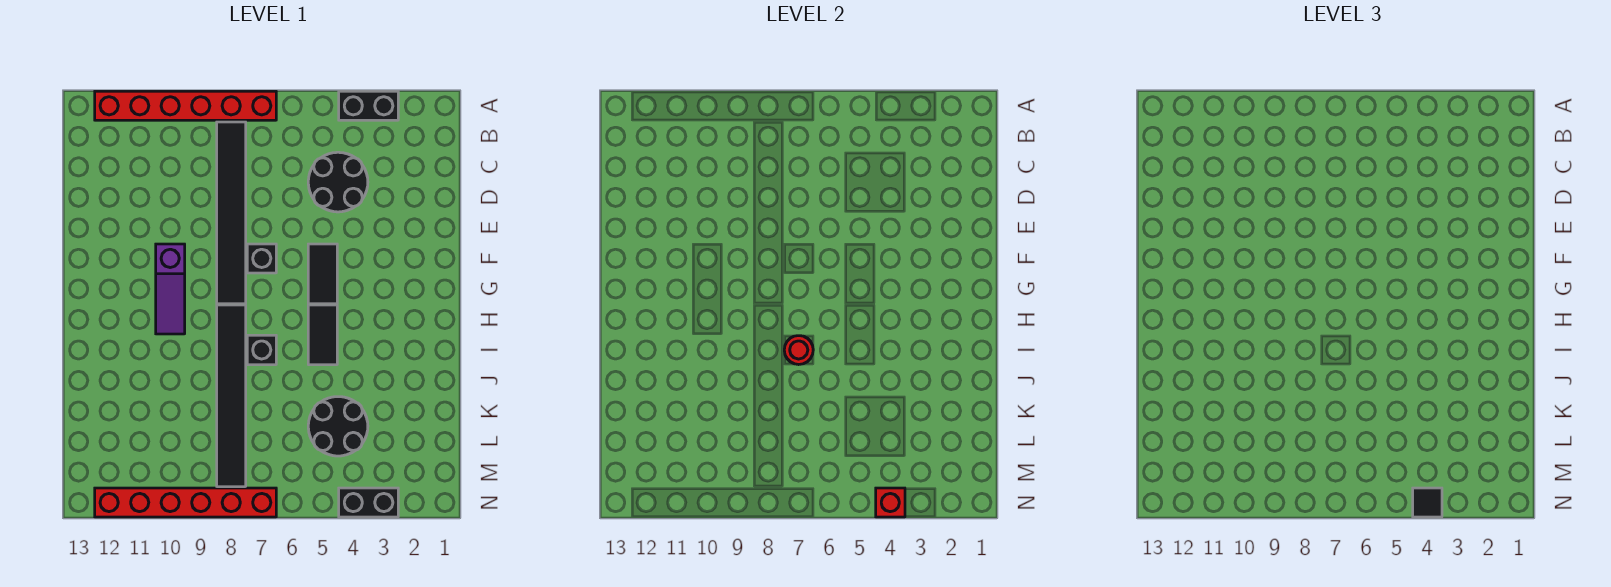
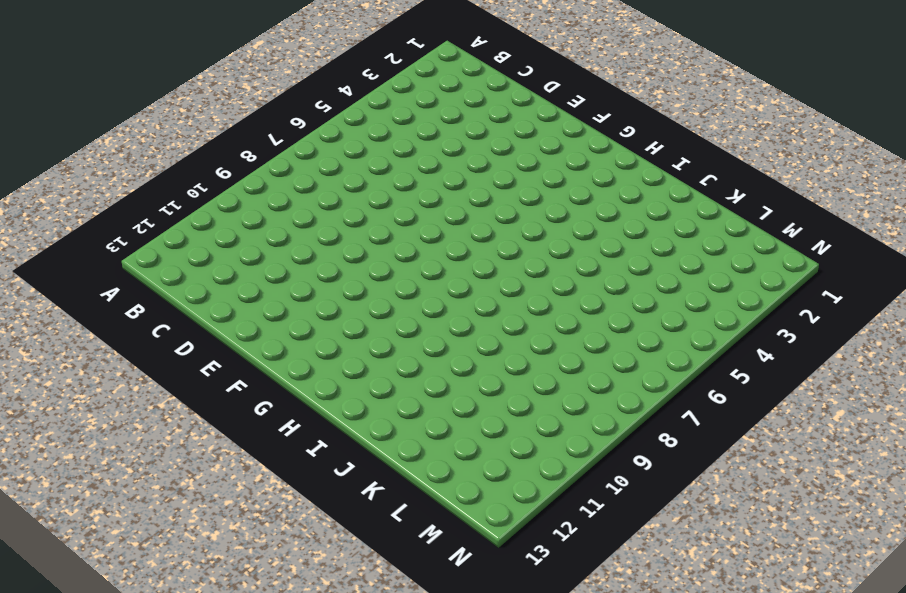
none -> black brick A3:A4 level 1
none -> red brick A7:A12 level 1
none -> black tile B8:G8 level 1

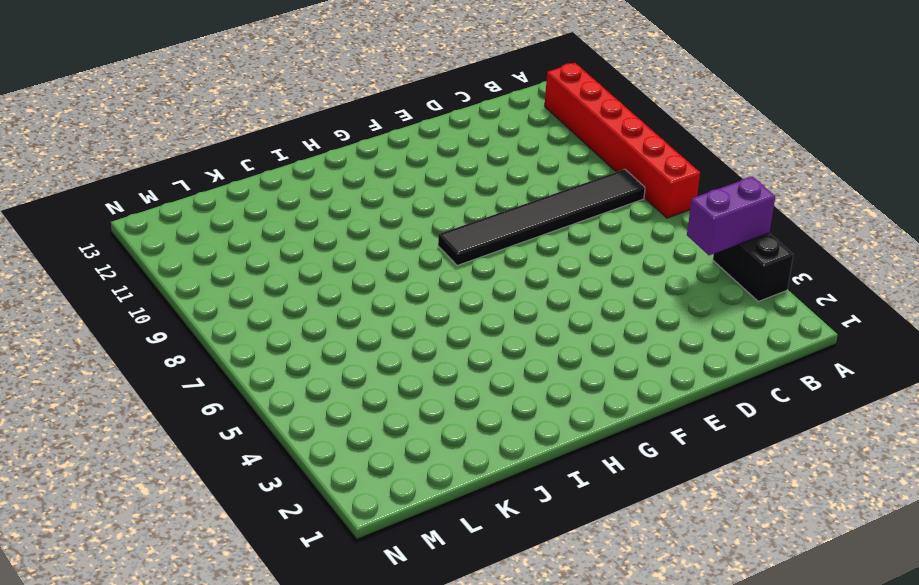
purple brick A4:B4 level 2 -> none
none -> black round brick C4:D5 level 1
none -> black tile F5:G5 level 1
none -> black brick F7 level 1

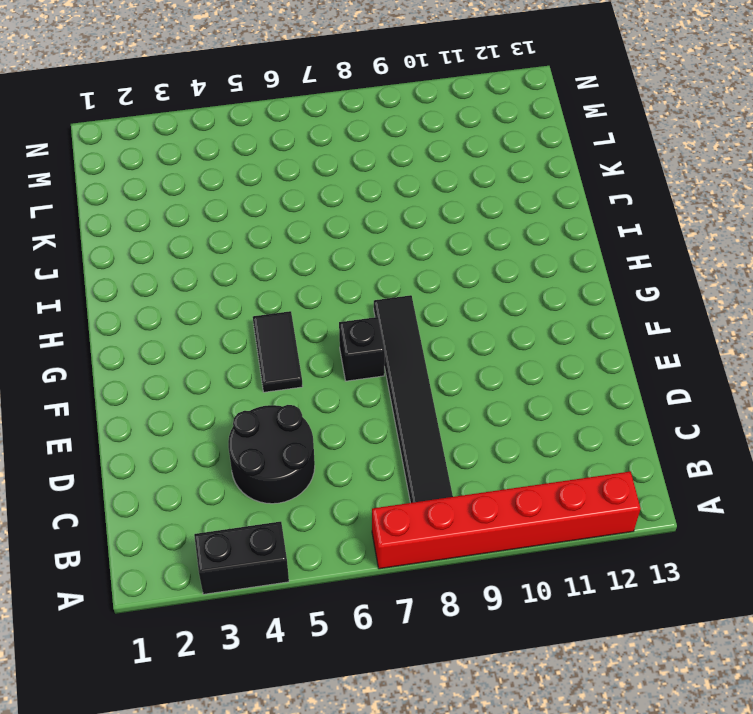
none -> purple slope F10:H10 level 1 top F
none -> black tile H5:I5 level 1
none -> black tile H8:M8 level 1

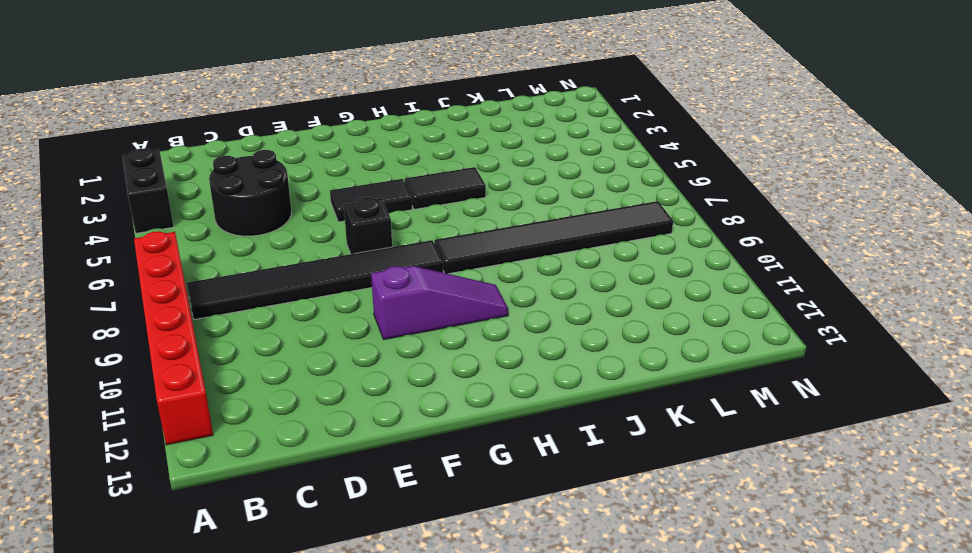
none -> black brick I7 level 1
none -> black round brick K4:L5 level 1
none -> black brick N3:N4 level 1

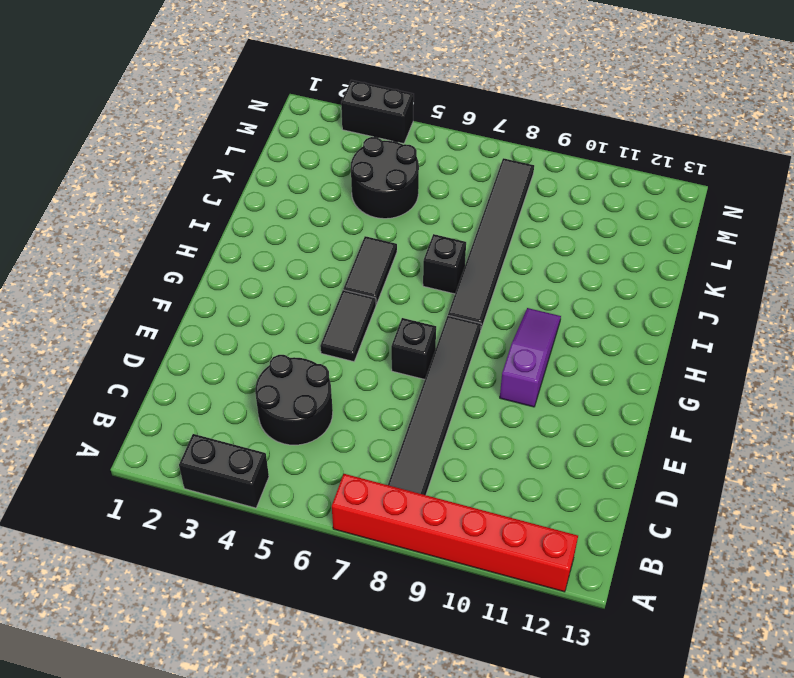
none -> red brick N7:N12 level 1
none -> red round brick I7 level 2
none -> red brick N4 level 2

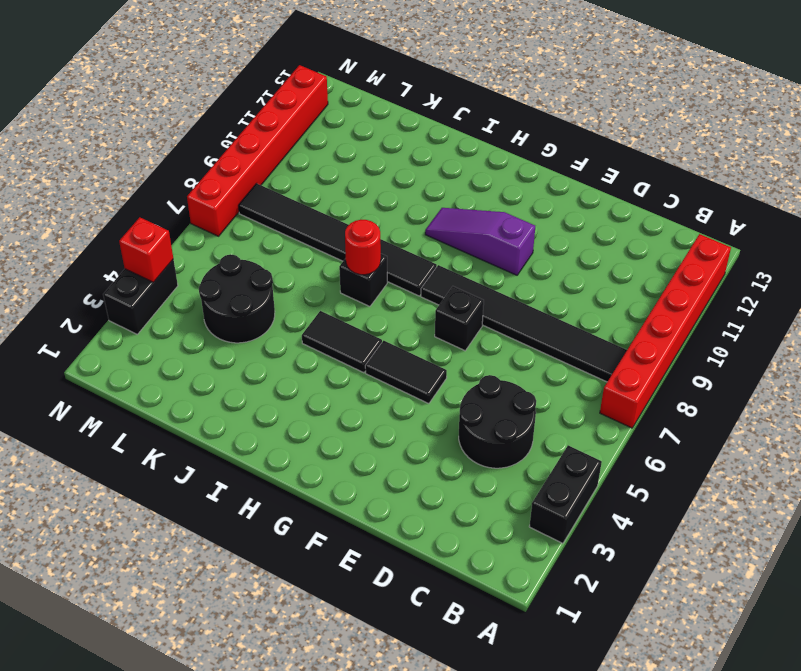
none -> black tile N4 level 3

